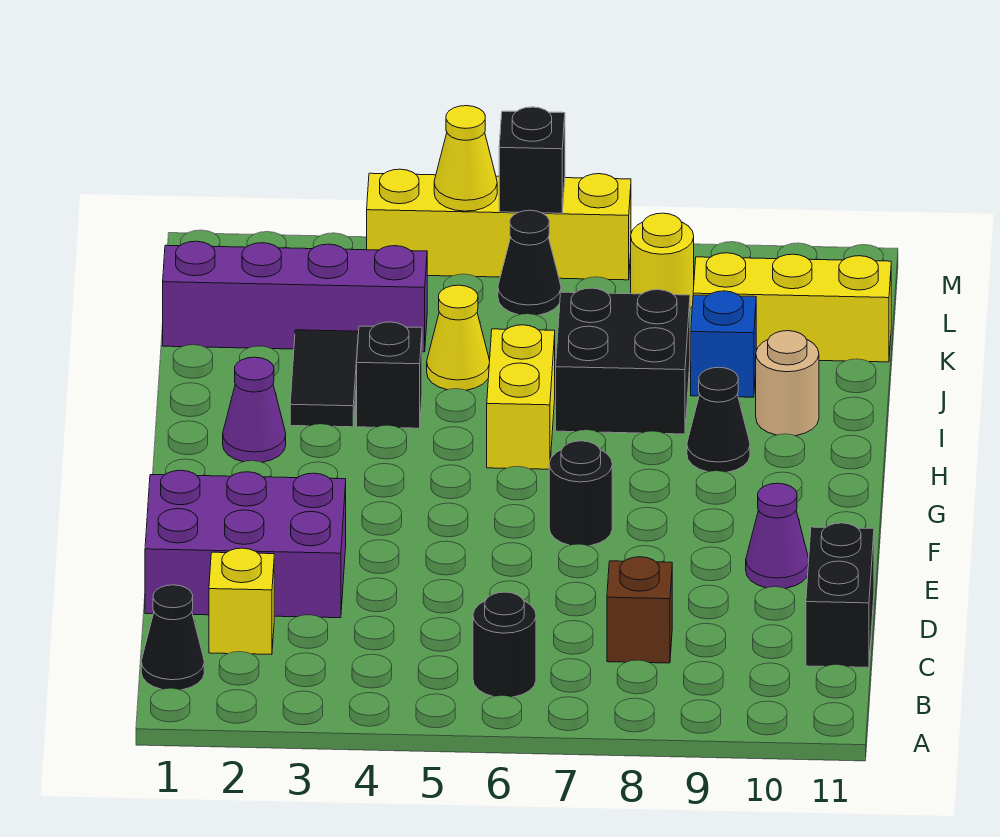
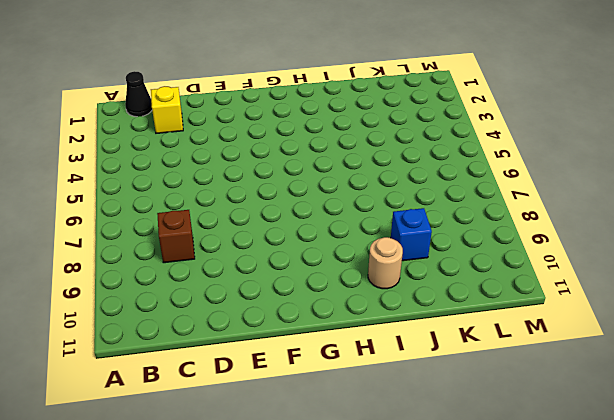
none -> black round brick B6 level 1
none -> black brick C11:D11 level 1
none -> purple brick D1:E3 level 1

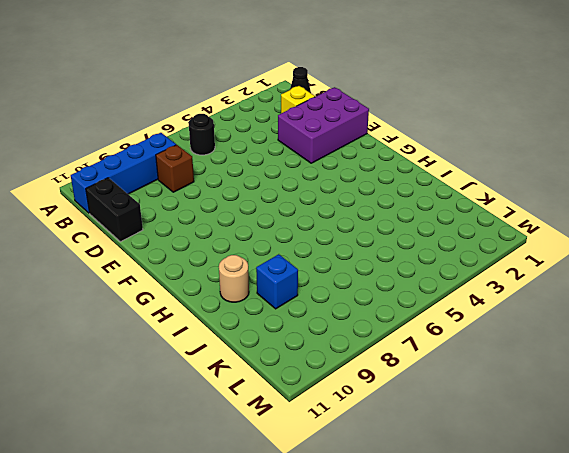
blue brick B8:B11 level 1 -> none
none -> purple cone E10 level 1
none -> black round brick F7 level 1
none -> purple cone H2 level 1

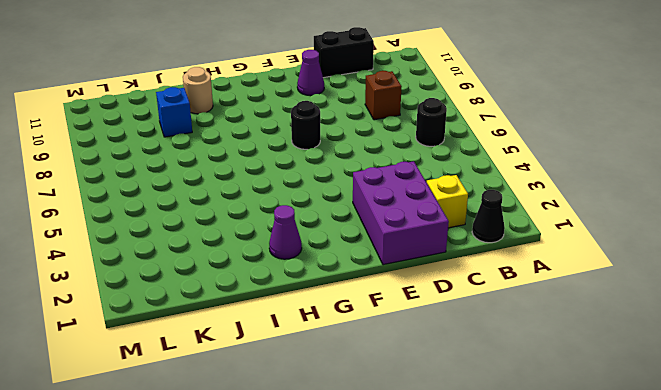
none -> yellow brick H6:I6 level 1
none -> black cone H9 level 1
none -> black tile I3:J3 level 1

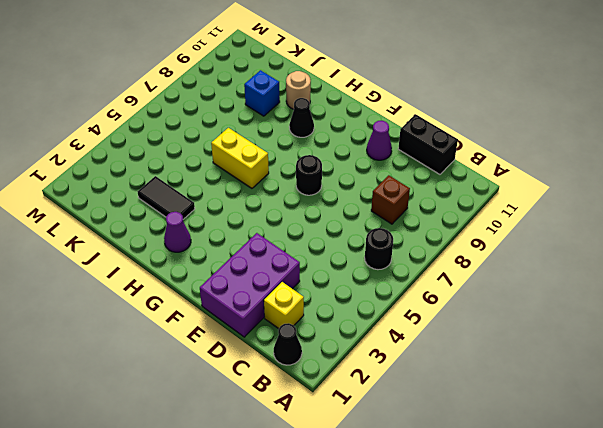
none -> black brick I4 level 1
none -> black brick I7:J8 level 1
none -> yellow cone J5 level 1

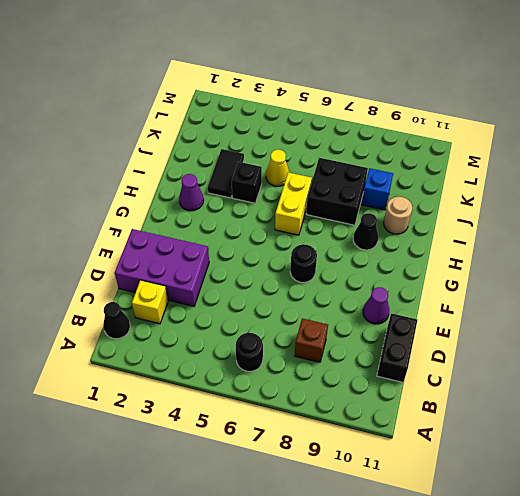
none -> purple brick K1:K4 level 1
none -> yellow brick K9:K11 level 1
none -> black cone L6 level 1

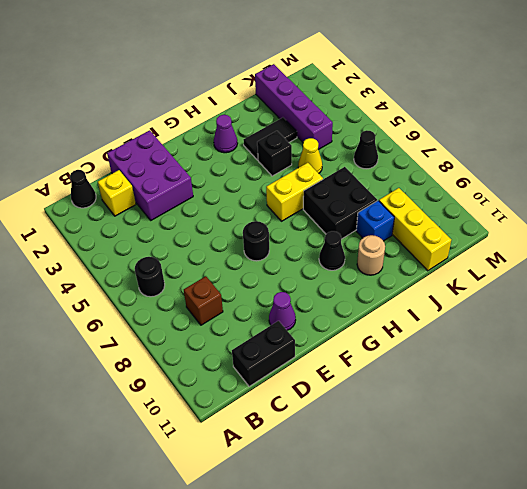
none -> yellow round brick L8 level 1
none -> yellow brick M4:M7 level 1
none -> yellow cone M5 level 2

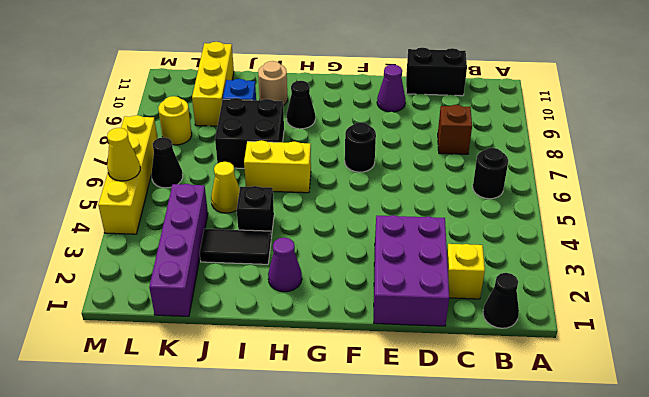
none -> black brick M6 level 2

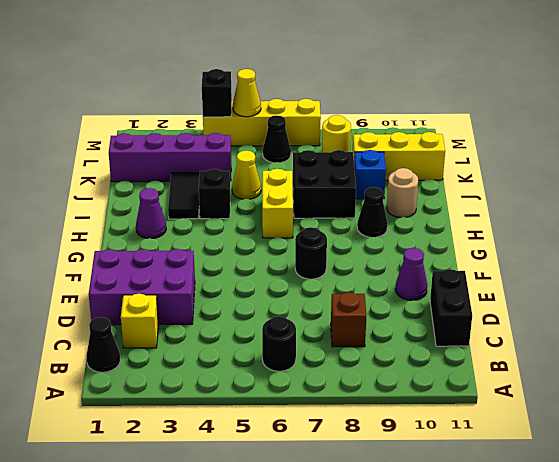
black brick M4 level 2 -> black brick M6 level 2

